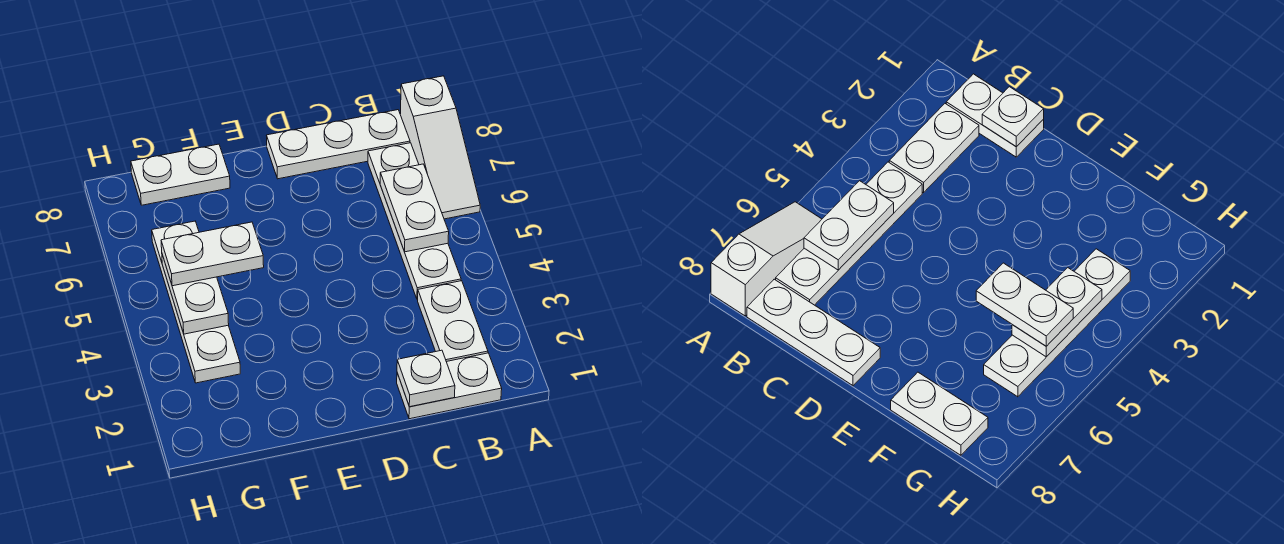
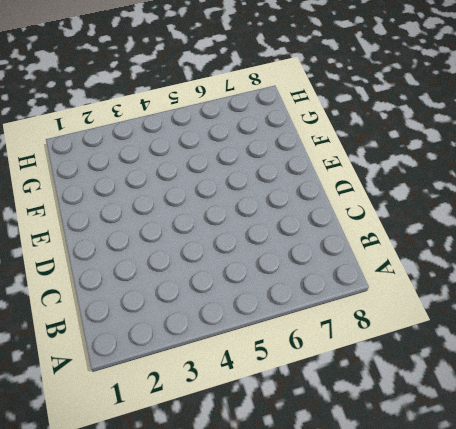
none -> white slope A6:A8 level 1 top 8
none -> white plate B1:C1 level 1

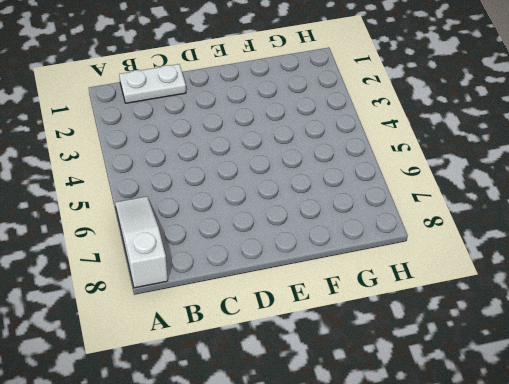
none -> white plate B2:B3 level 1
none -> white plate B4:B7 level 1

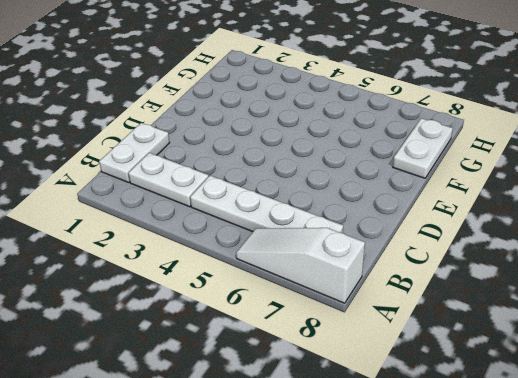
none -> white plate B8:D8 level 1
none -> white plate G3:G6 level 1

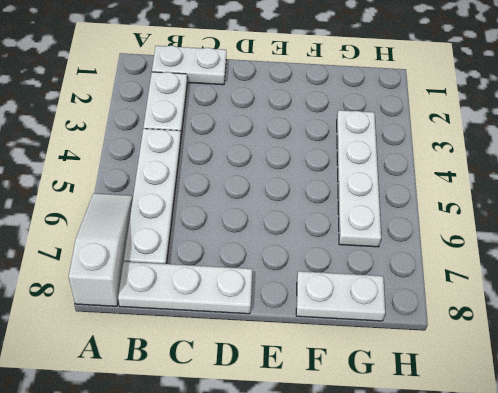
none -> white plate B5:B6 level 2
none -> white plate C1 level 2

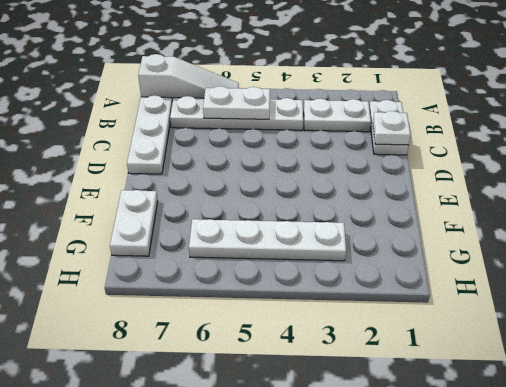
none -> white plate G4:G5 level 2
none -> white plate F5:G5 level 3

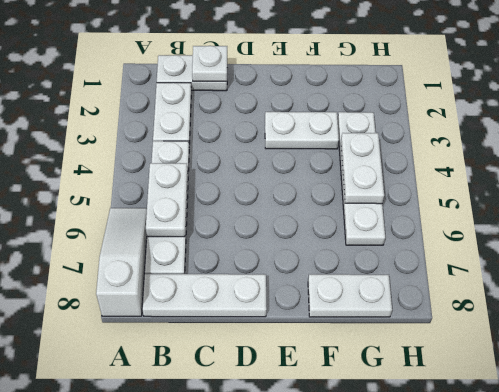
white plate E3:F3 level 1 -> white plate F5:G5 level 3

